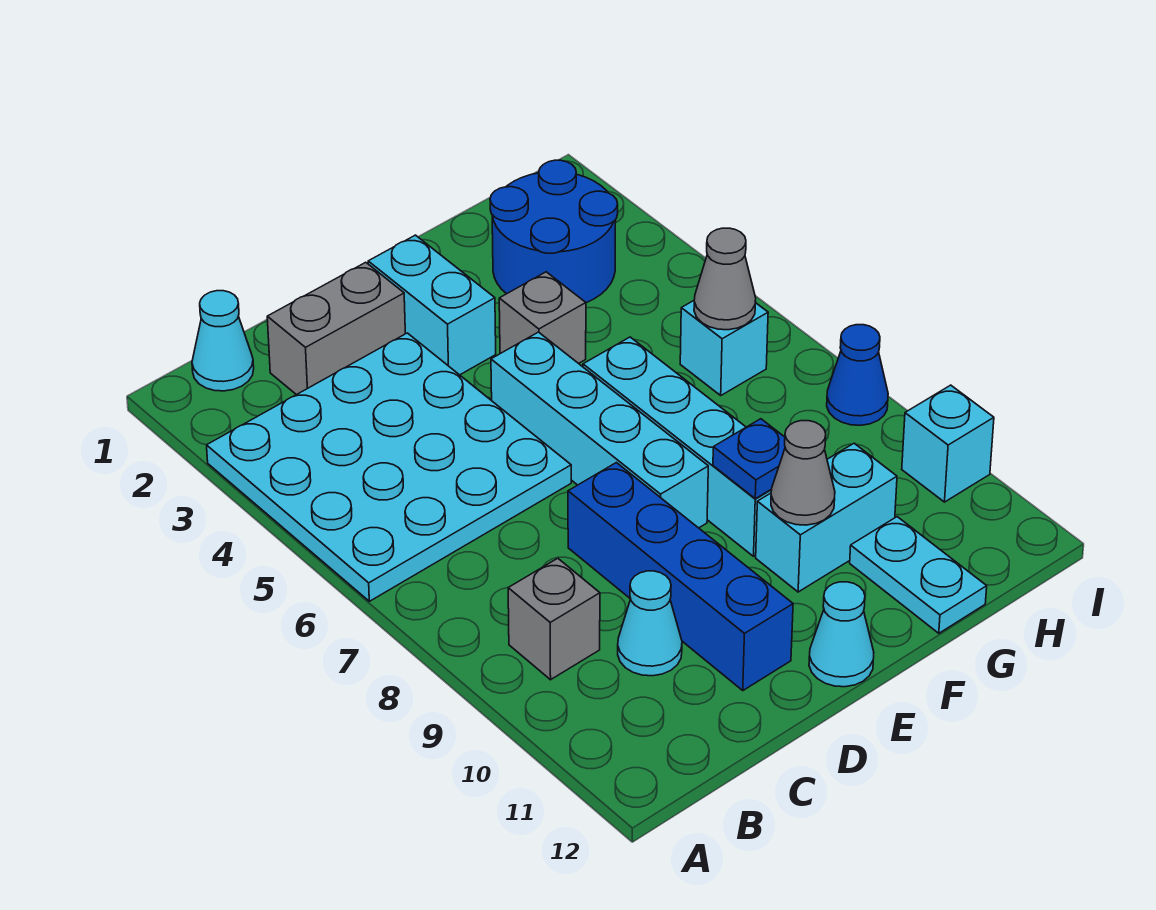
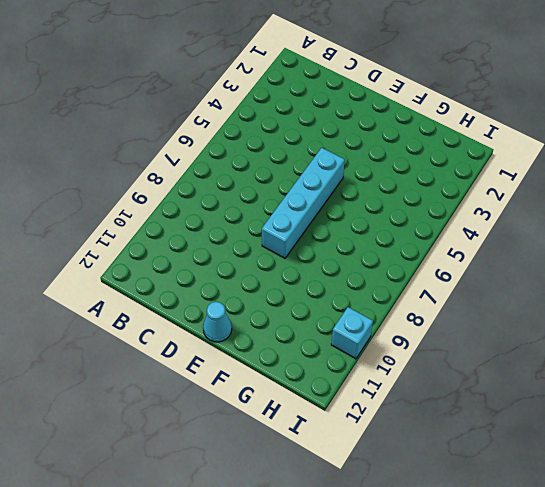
none -> cyan plate A3:D6 level 1
none -> cyan cone B1 level 1
none -> grey brick B9 level 1

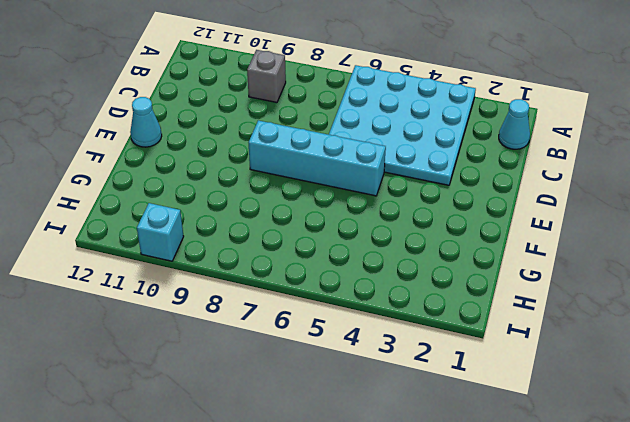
none -> grey brick C2:D2 level 1
none -> cyan cone C10 level 1
none -> blue brick D8:D11 level 1

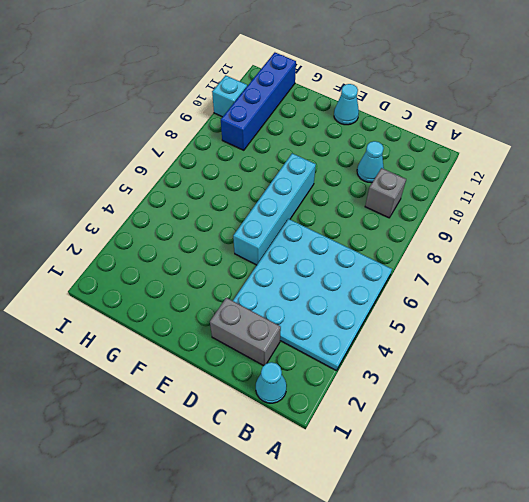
blue brick H9:H12 level 1 -> blue brick D8:D11 level 1
none -> cyan brick E2:E3 level 1
none -> grey brick F4 level 1
none -> cyan brick F6:F9 level 1

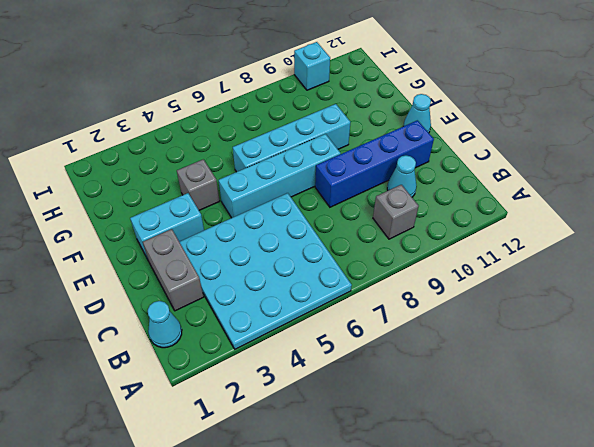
none -> cyan brick F10:G10 level 1
none -> blue round brick G2:H3 level 1
none -> cyan plate G11:G12 level 1

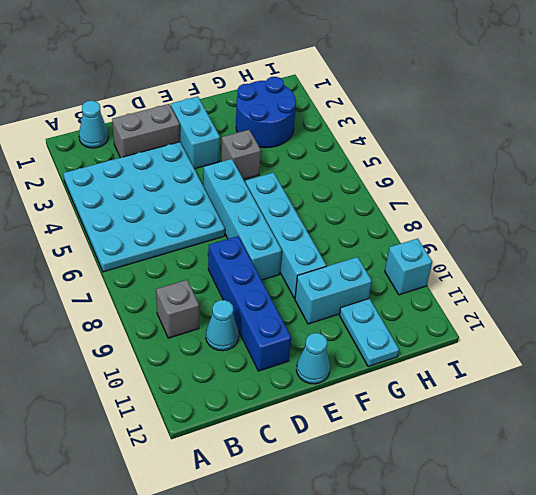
none -> cyan brick H6 level 1
none -> blue cone I8 level 1
none -> blue plate F9 level 2

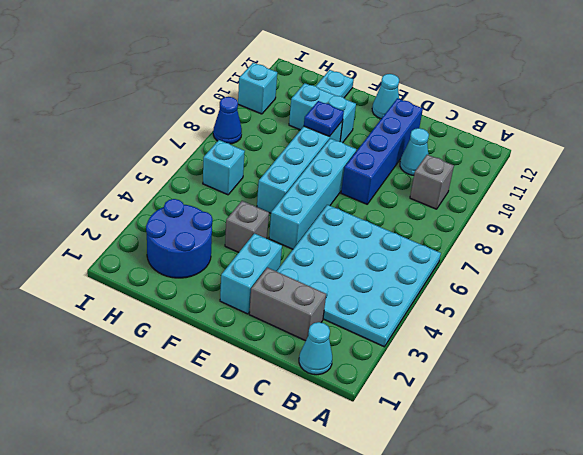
none -> grey cone F10 level 2
none -> grey cone H6 level 2

